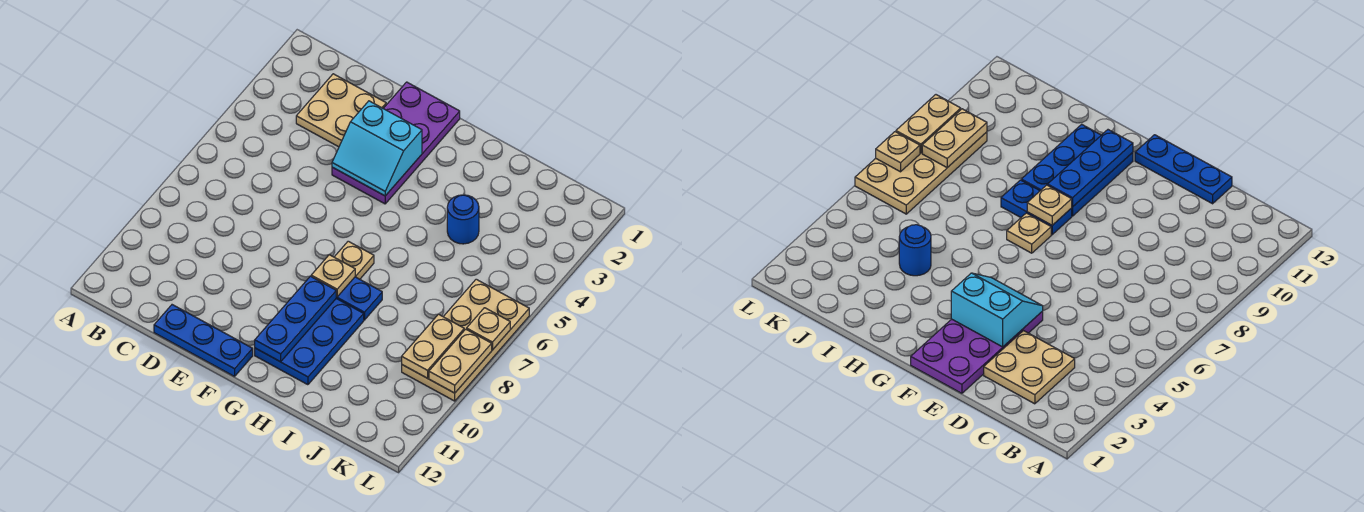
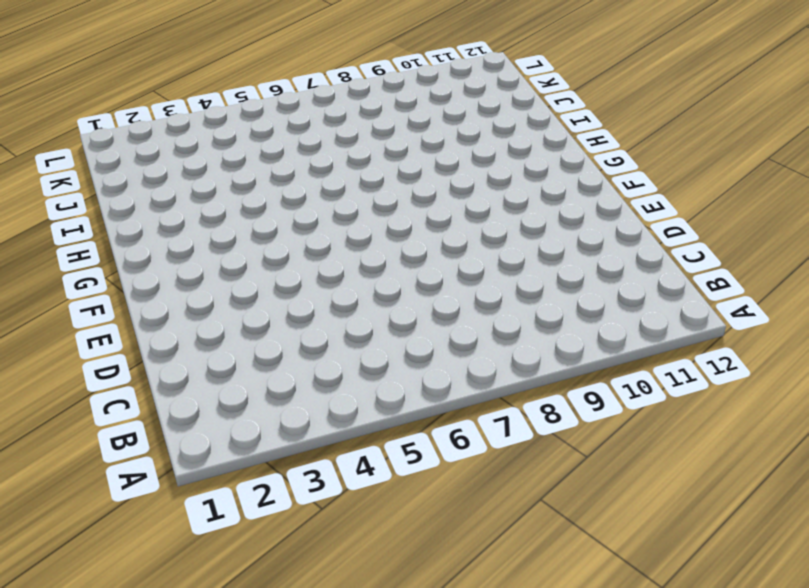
none -> tan plate C2:D3 level 1
none -> blue plate D12:F12 level 1
none -> purple plate E1:F4 level 1

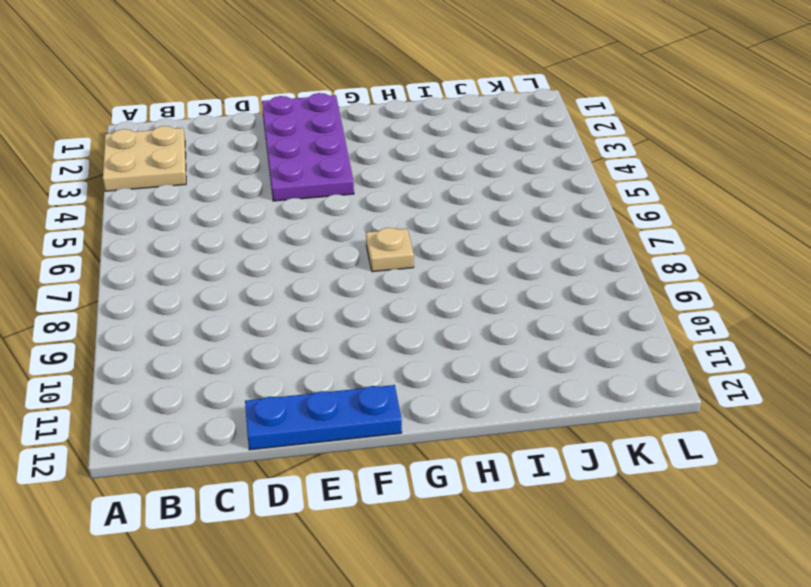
tan plate A2:B3 level 1 -> tan plate C2:D3 level 1
none -> blue plate G8:H8 level 1
none -> blue plate G9:H11 level 1
none -> blue round brick I4 level 1

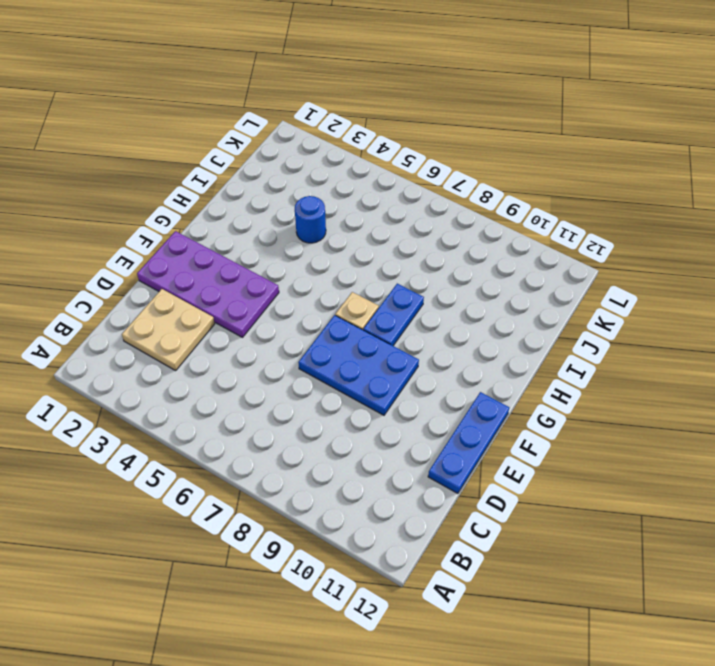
blue plate E7:F9 level 1 -> blue plate G9:H11 level 1
none -> tan plate K6:L9 level 1
none -> cyan slope E3:F4 level 2 top 3
none -> tan plate G8 level 2

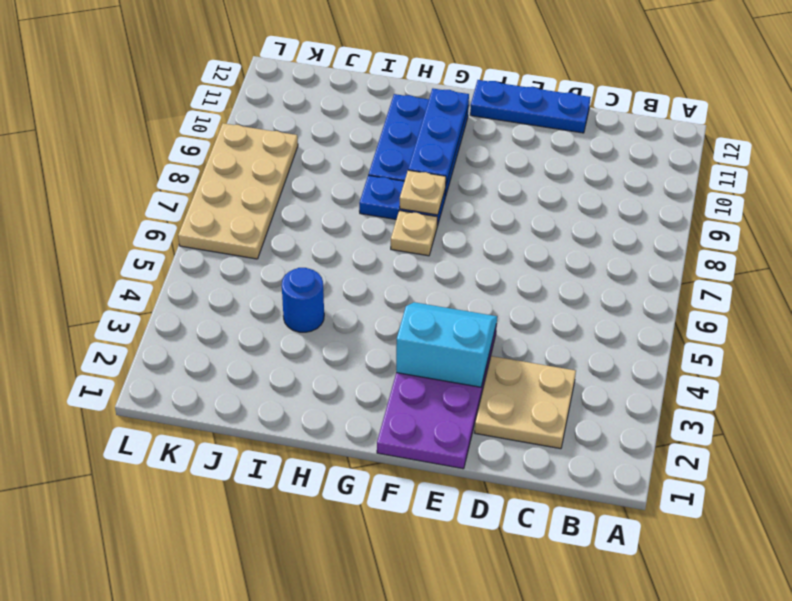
none -> tan plate K8:K9 level 2
none -> tan plate L7 level 2
none -> tan plate L8:L9 level 2

